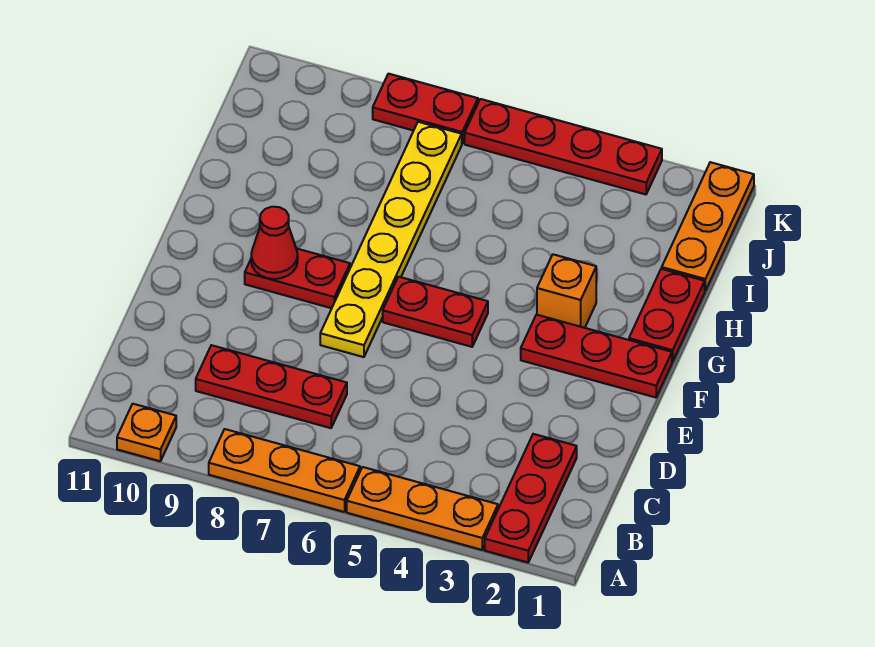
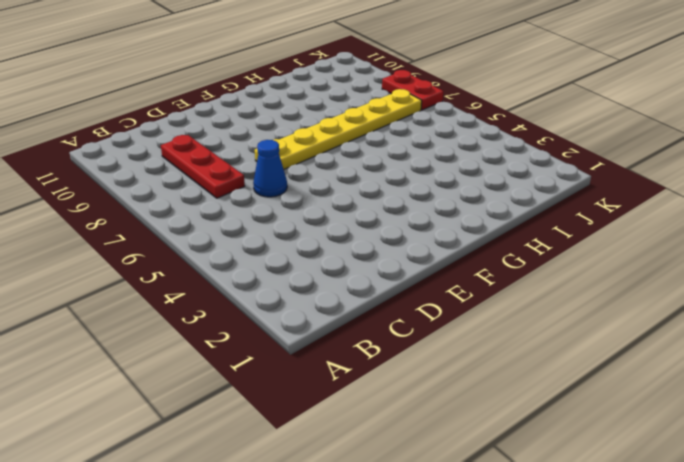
blue cone D6 level 1 -> none
none -> red plate A2:C2 level 1
none -> orange plate A3:A5 level 1
none -> orange plate A6:A8 level 1

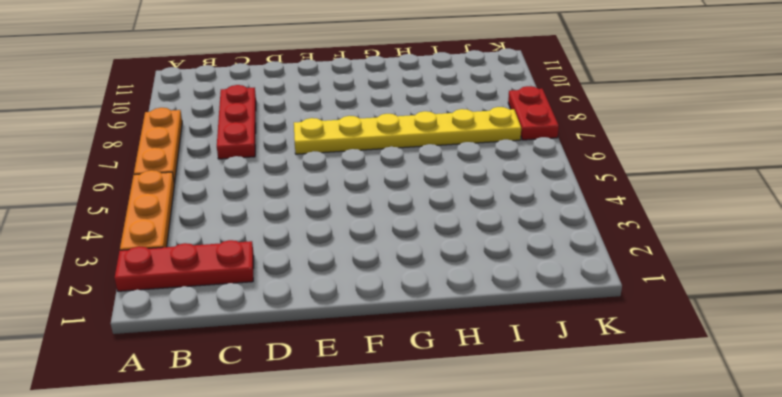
none -> orange plate A10 level 1
none -> red plate F1:F3 level 1
none -> red plate F5:F6 level 1

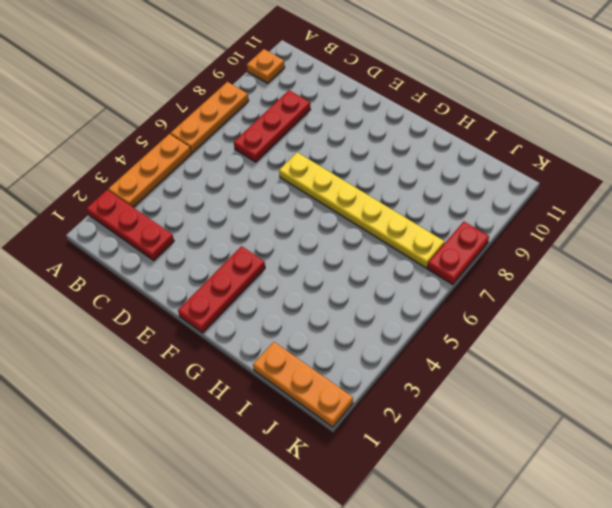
none -> red plate F5:F6 level 1
none -> red plate F8:F9 level 1
none -> red plate G1:H1 level 1

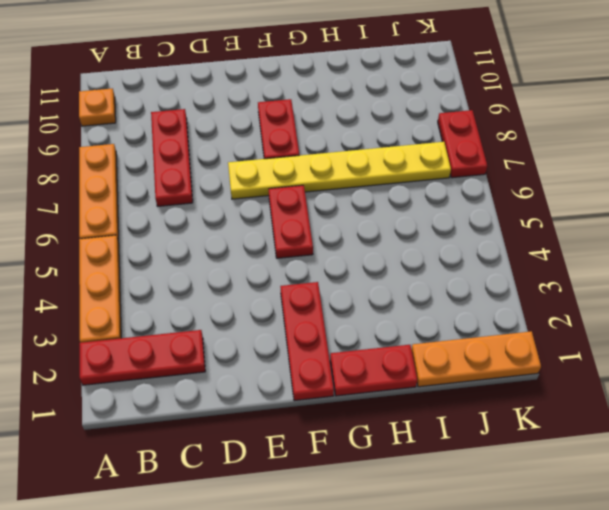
none -> orange brick G3 level 1
none -> red plate K3:K6 level 1
none -> red cone F9 level 2

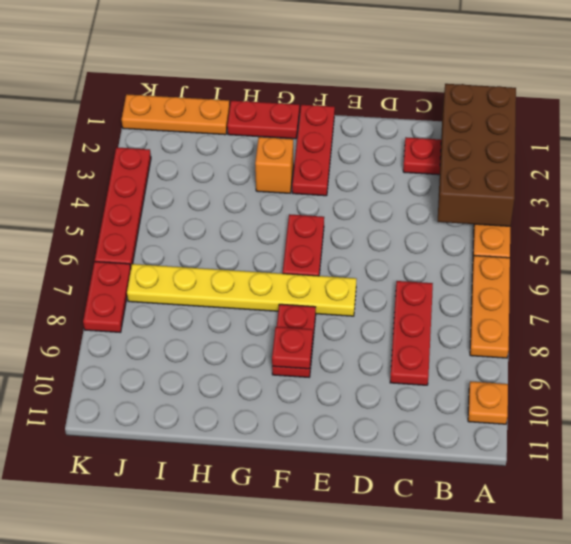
brown brick A1:B4 level 2 -> none
red plate F9 level 2 -> red cone F9 level 2

